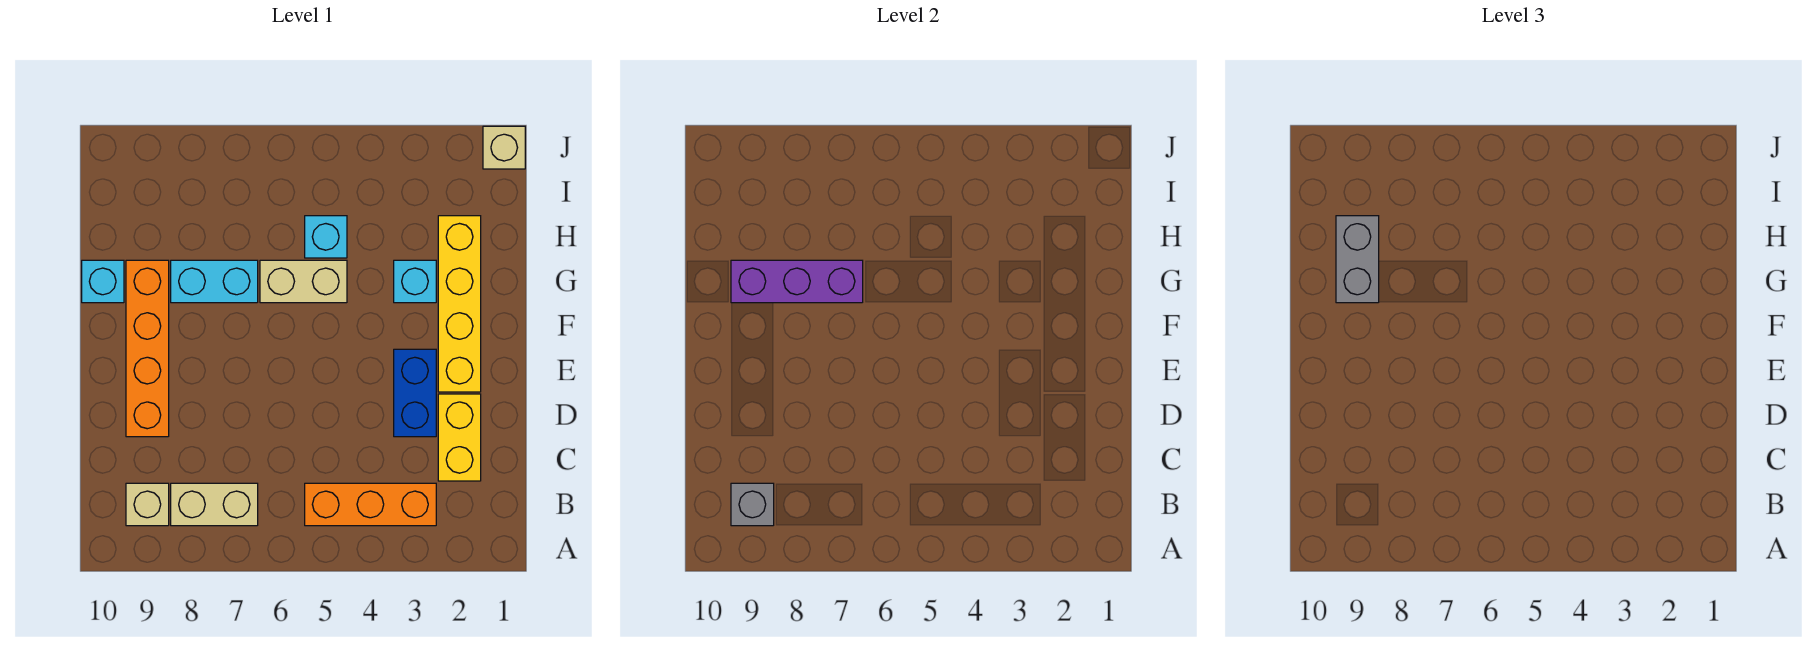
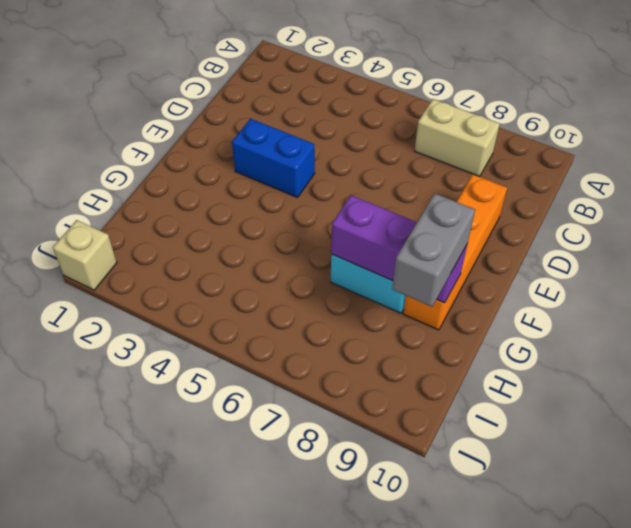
blue brick E3:E4 level 1 -> blue brick D3:E3 level 1
none -> orange brick B3:B5 level 1
none -> tan brick B9 level 1
none -> yellow brick C2:D2 level 1

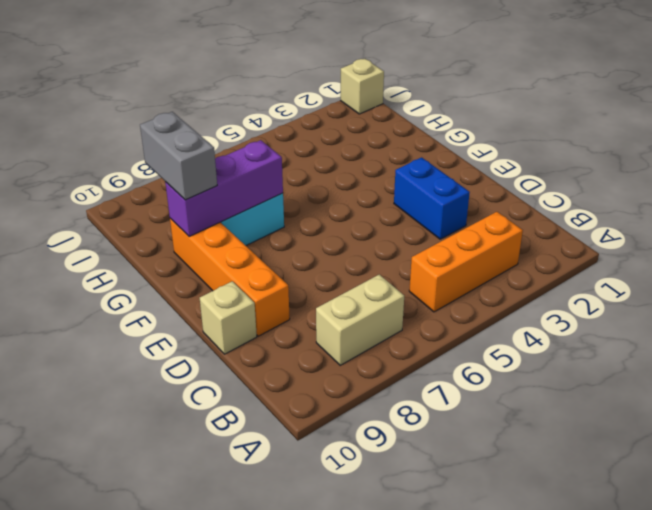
tan brick D10 level 1 -> tan brick B9 level 1
none -> yellow brick C2:D2 level 1
none -> yellow brick E2:H2 level 1
none -> cyan brick G3 level 1

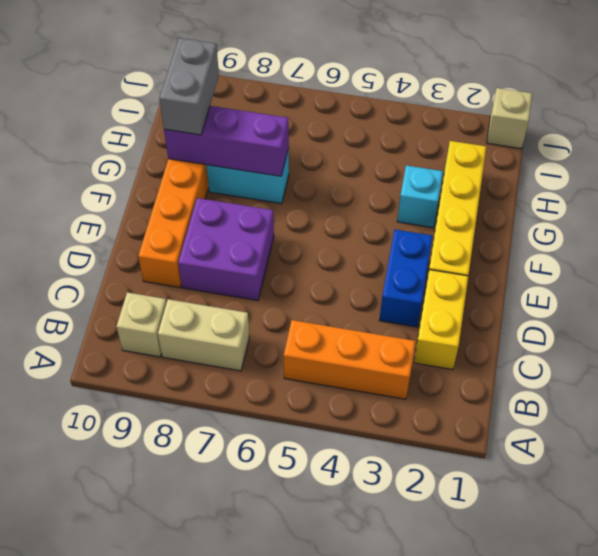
purple brick D7:E8 level 1 -> none
none -> tan brick G5:G6 level 1
none -> cyan brick G10 level 1
none -> cyan brick H5 level 1

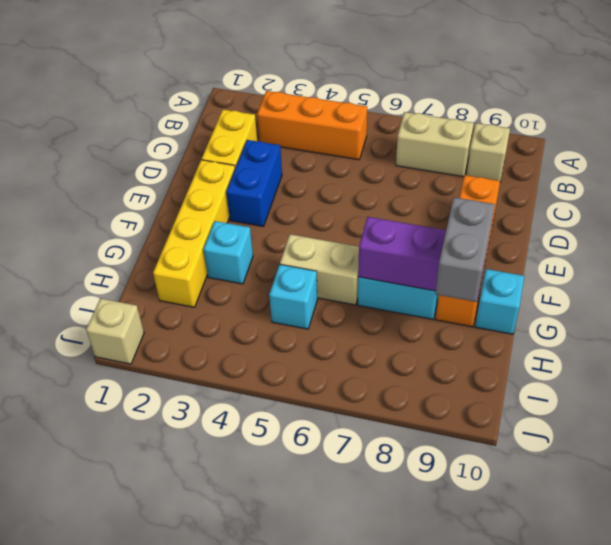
none -> grey brick B9 level 2

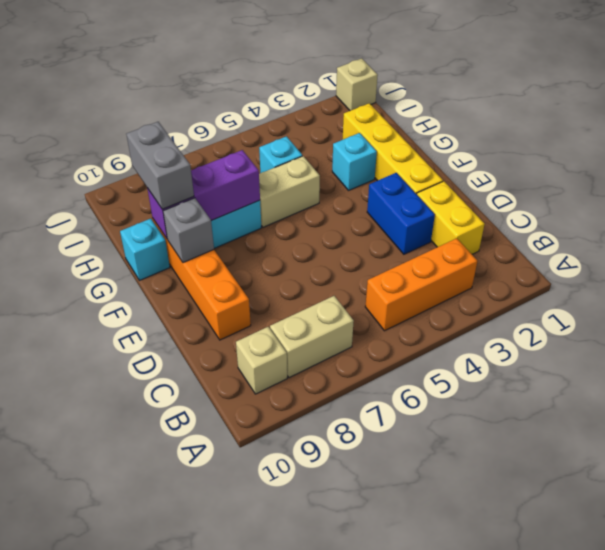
grey brick F9 level 2 -> grey brick B9 level 2

